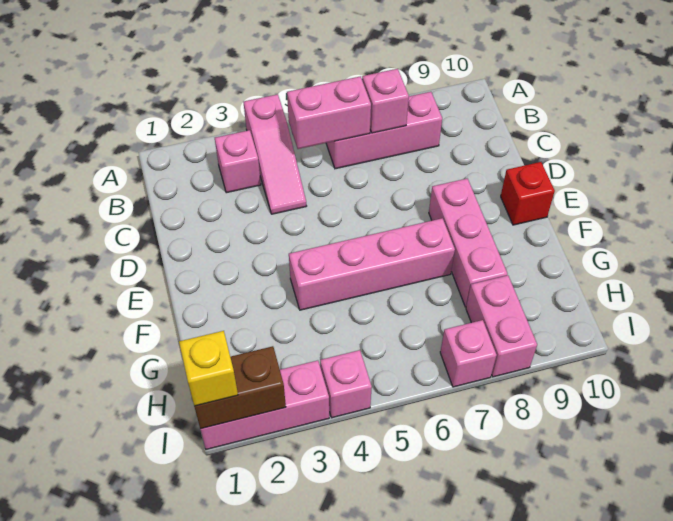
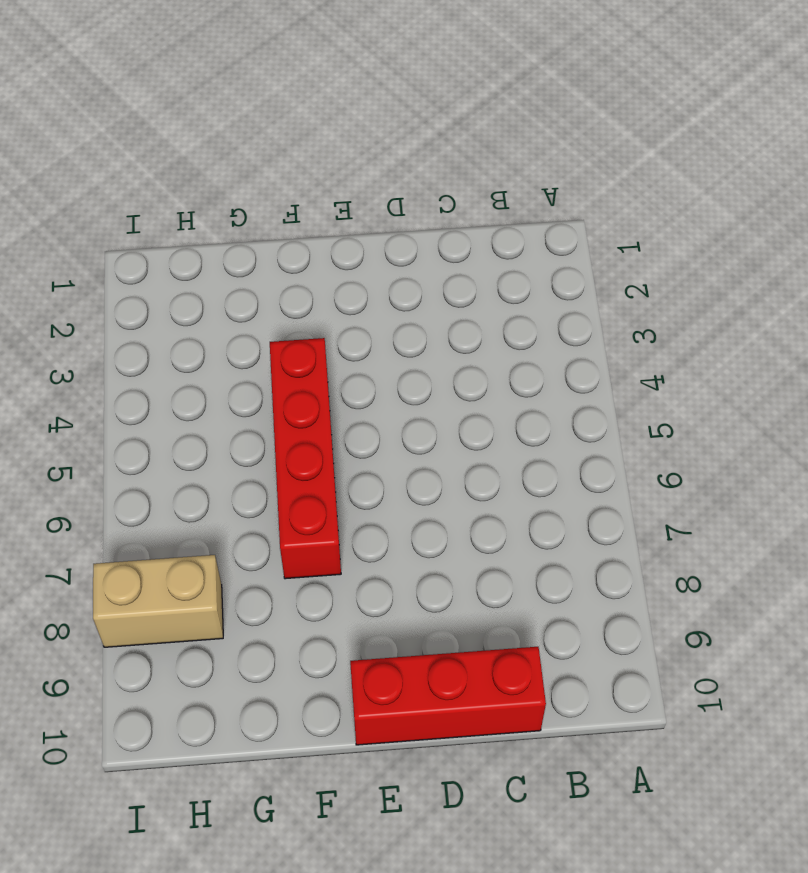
red brick C10:E10 level 1 -> red brick E10 level 1
red brick F4:F7 level 1 -> pink brick F4:F7 level 1
tan brick H8:I8 level 1 -> pink brick H8:I8 level 1
none -> pink slope A4:C4 level 1 top A
none -> pink brick B3 level 1
none -> pink brick B6:B8 level 1

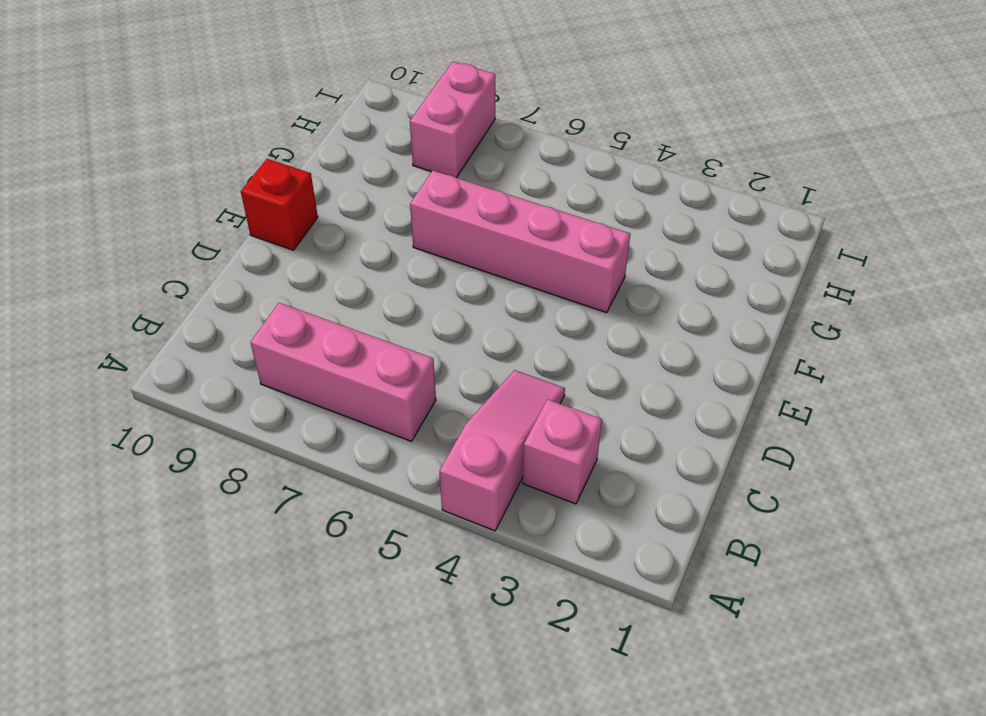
none -> pink brick E8:G8 level 1
none -> pink brick I1:I3 level 1
none -> pink brick I4 level 1

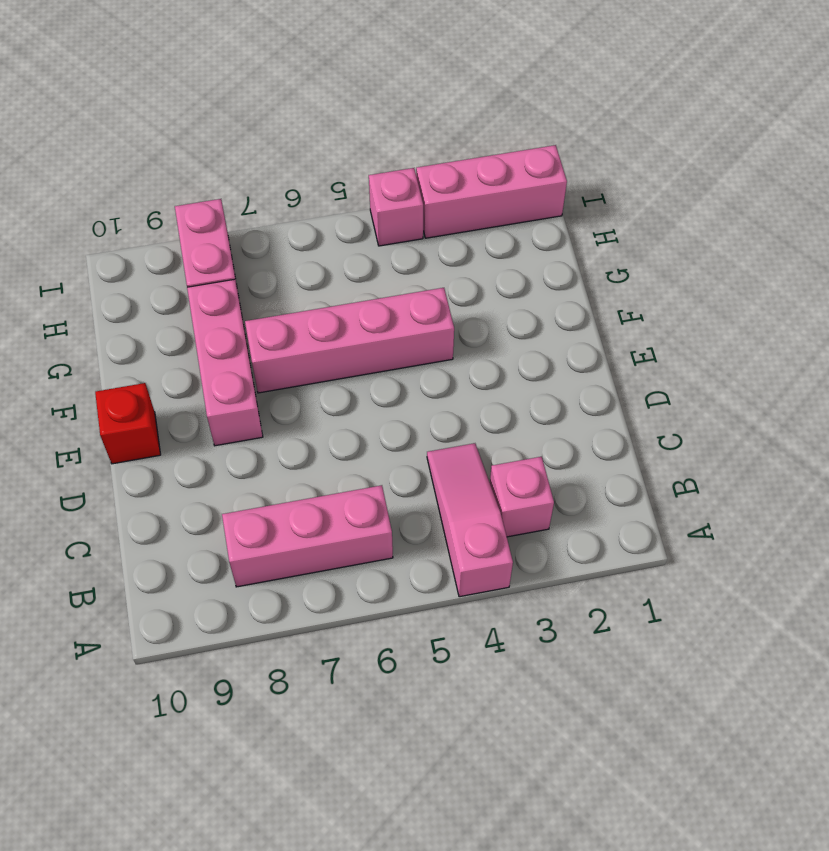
none -> pink brick I7 level 1
none -> pink brick B5:B6 level 2
none -> pink brick B7 level 2

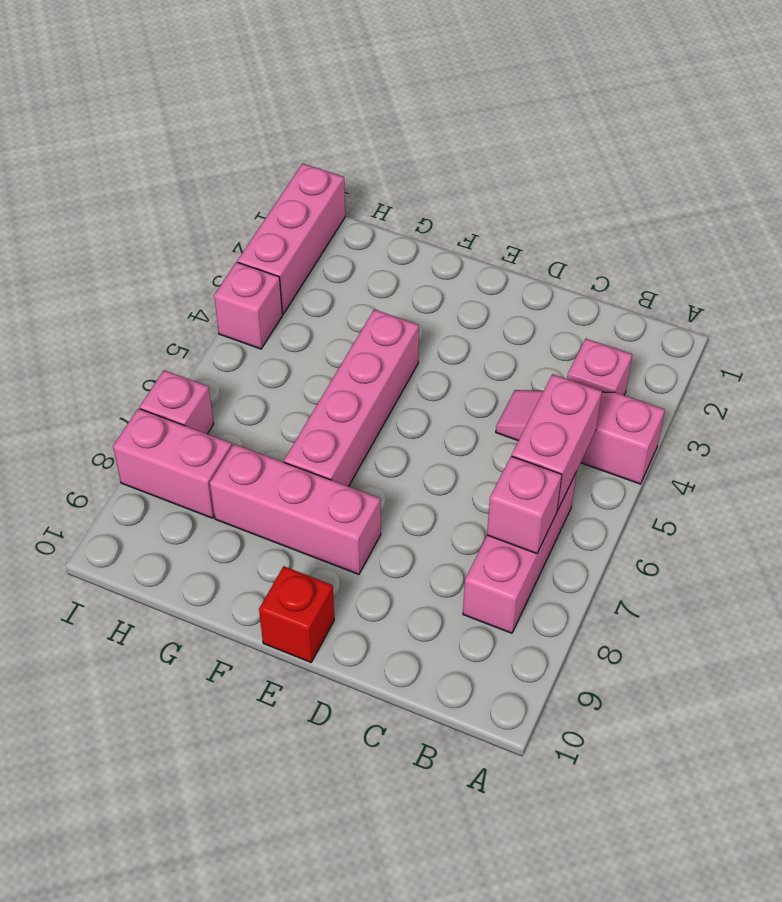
none -> brown brick I1:I2 level 2
none -> yellow brick I1 level 3

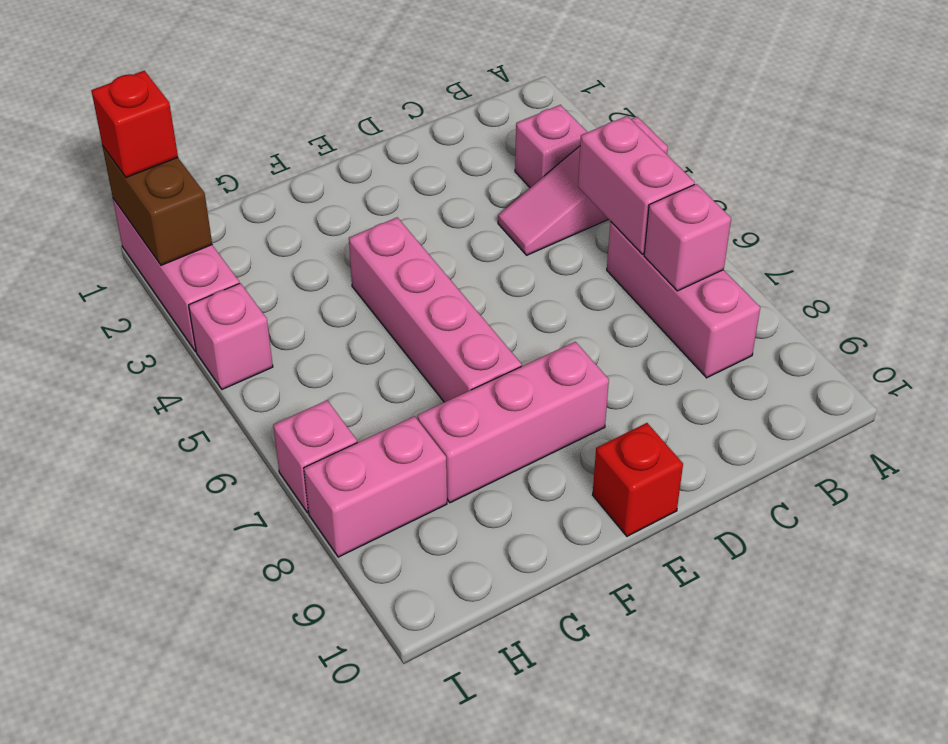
red brick I1 level 3 -> yellow brick I1 level 3

